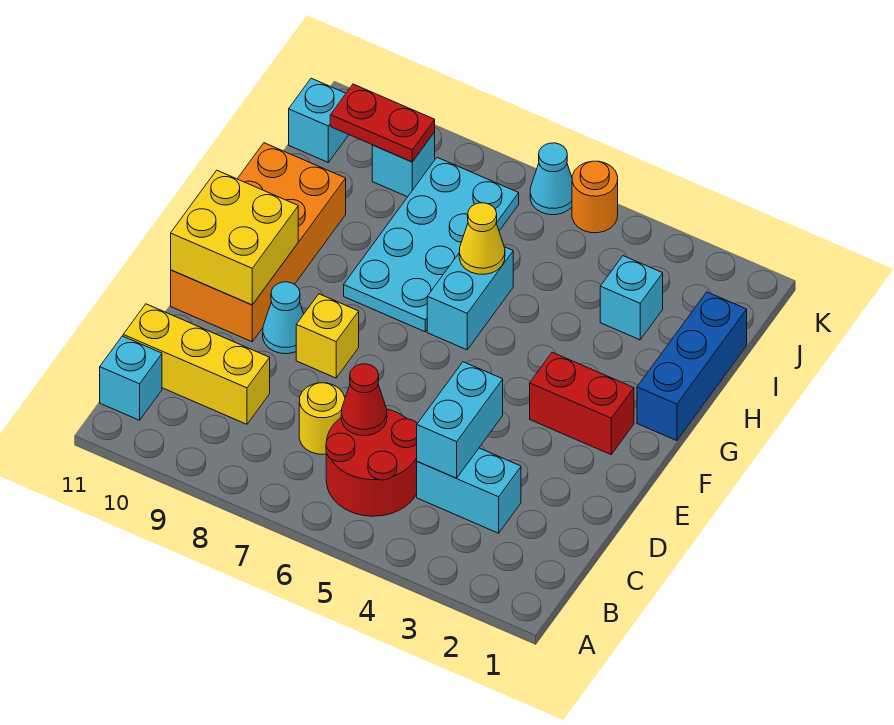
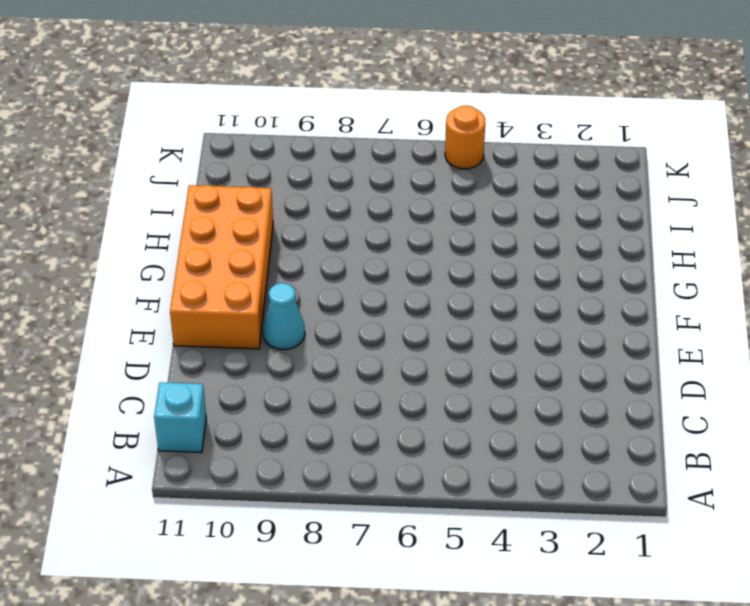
none -> red round brick B5:C6 level 1
none -> cyan brick C3:C4 level 1
none -> yellow round brick C7 level 1

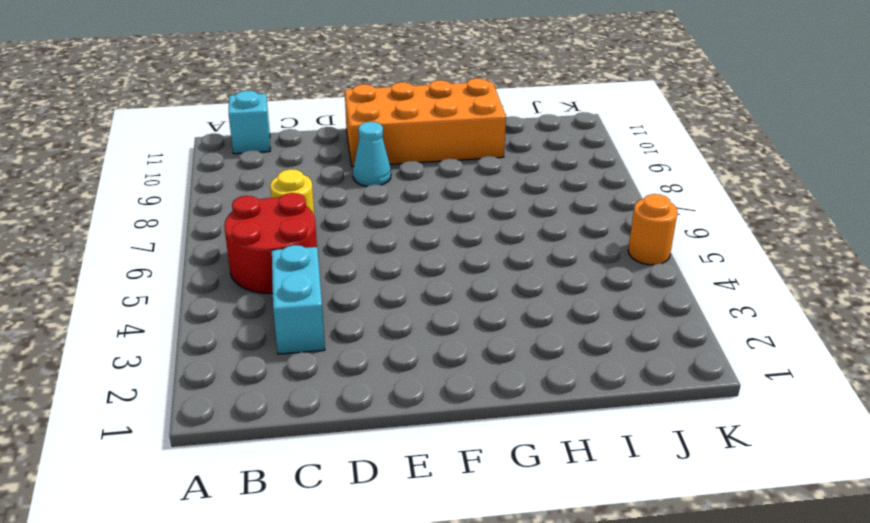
none -> yellow brick C9:C11 level 1
none -> yellow brick E8 level 1
none -> red brick F2:F3 level 1

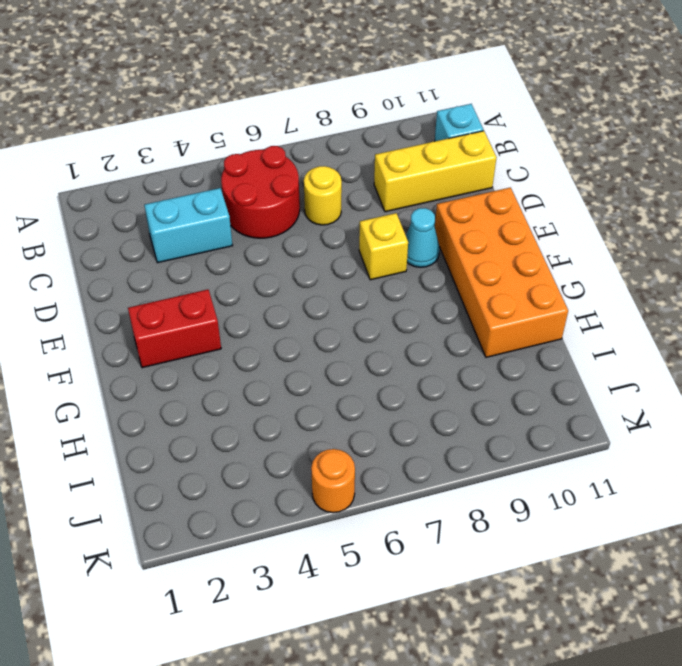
none -> blue brick G1:I1 level 1
none -> cyan brick G6:H6 level 1
none -> cyan plate G7:J8 level 1

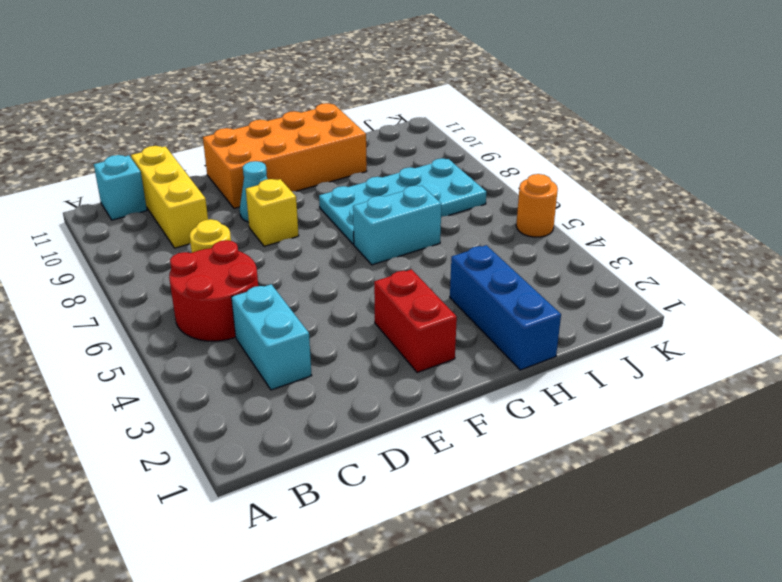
blue brick H1:H3 level 1 -> blue brick G1:I1 level 1
none -> cyan brick I3 level 1
none -> cyan brick J9 level 1
none -> cyan brick J11 level 1

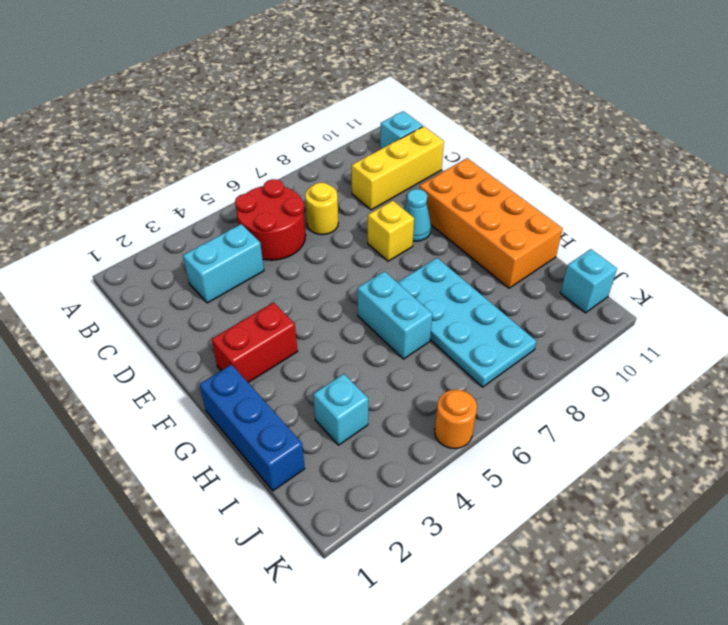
none -> cyan brick J9 level 1
none -> cyan cone K6 level 1
none -> cyan brick C4:D4 level 2

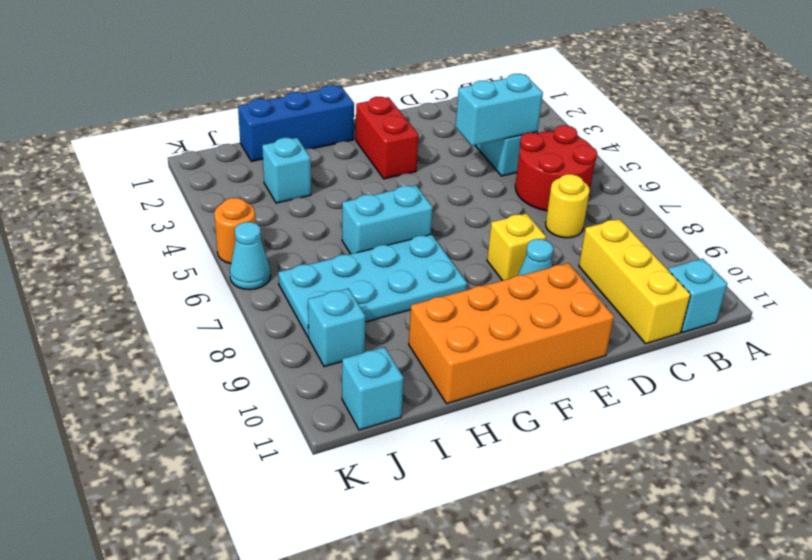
none -> red cone C6 level 2
none -> yellow brick E10:F11 level 2
none -> yellow cone H6 level 2

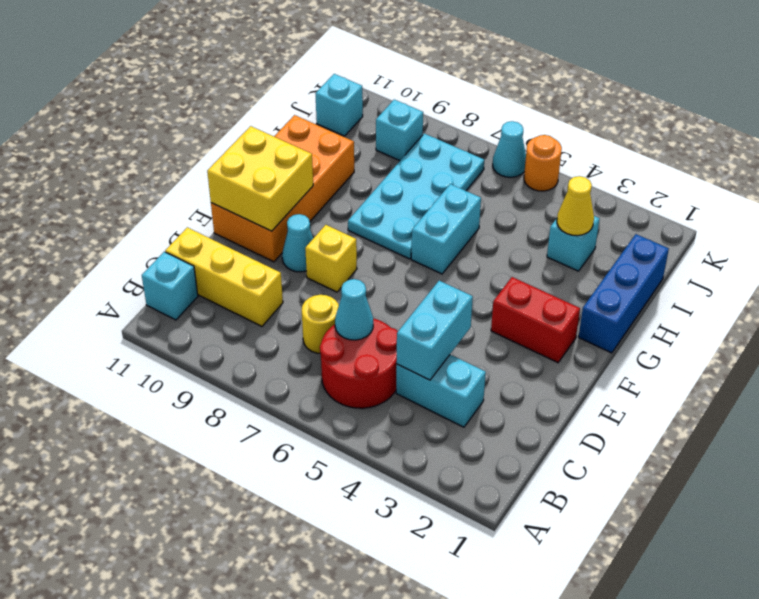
cyan cone C6 level 2 -> red cone C6 level 2
yellow cone I3 level 2 -> yellow cone H6 level 2
none -> red plate J9:J10 level 2

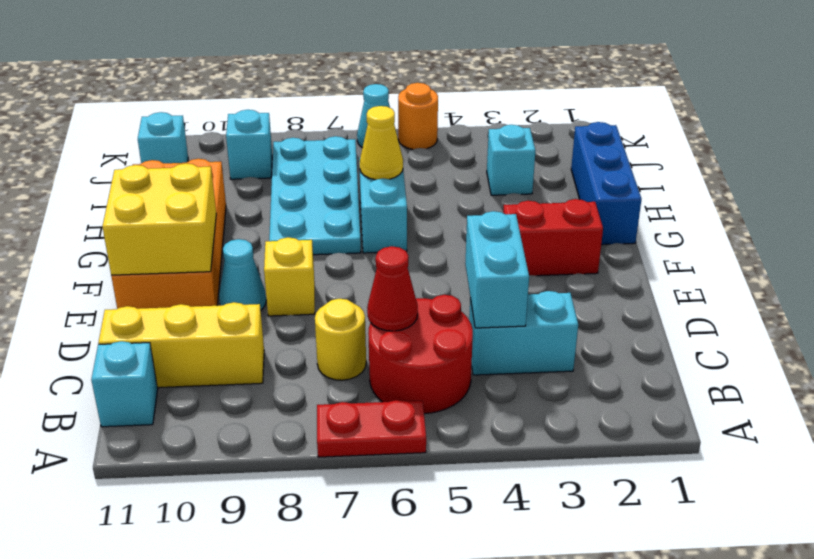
red plate A6:A7 level 1 -> red plate J9:J10 level 2

